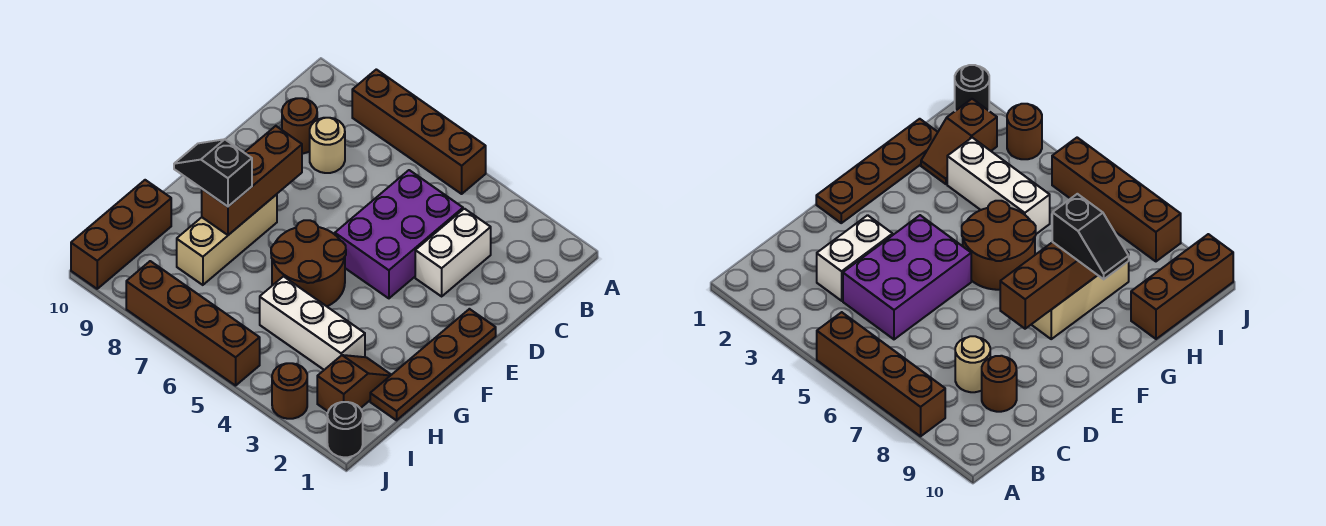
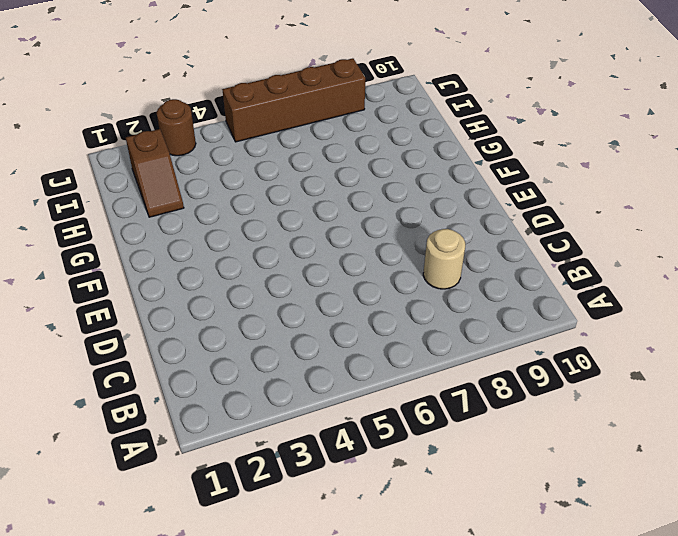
none -> brown brick A5:A8 level 1
none -> white brick C3:D3 level 1
none -> purple brick C4:E5 level 1

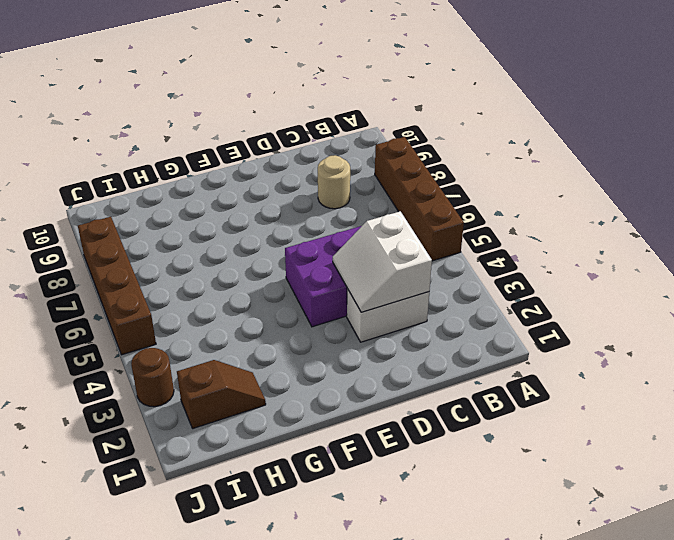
white slope C3:D4 level 2 top C -> none
none -> brown round brick C9 level 1
none -> brown plate E1:H1 level 1
none -> brown round brick F5:G6 level 1

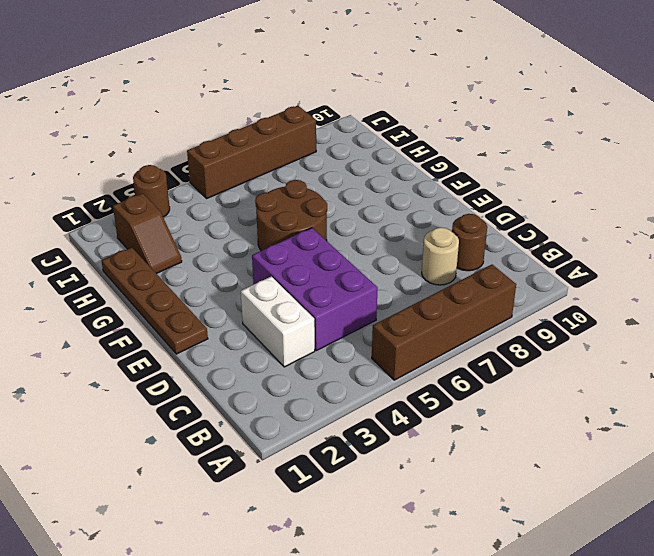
none -> tan brick F8:H8 level 1
none -> white brick H3:H5 level 1
none -> brown brick H10:J10 level 1

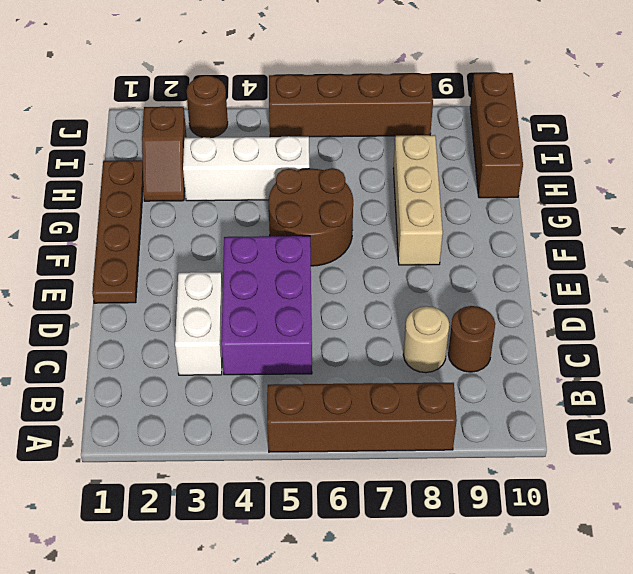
none -> black round brick J1 level 1
none -> brown brick E8:G8 level 2
none -> black slope G8:G9 level 3 top 8

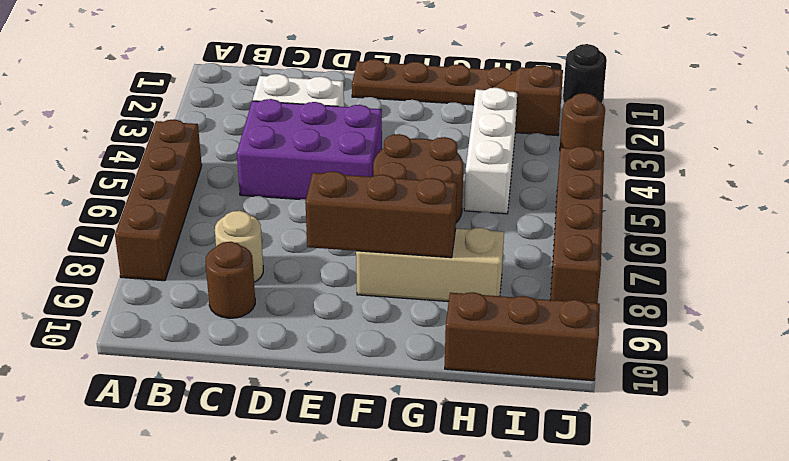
none -> black slope G8:G9 level 3 top 8

